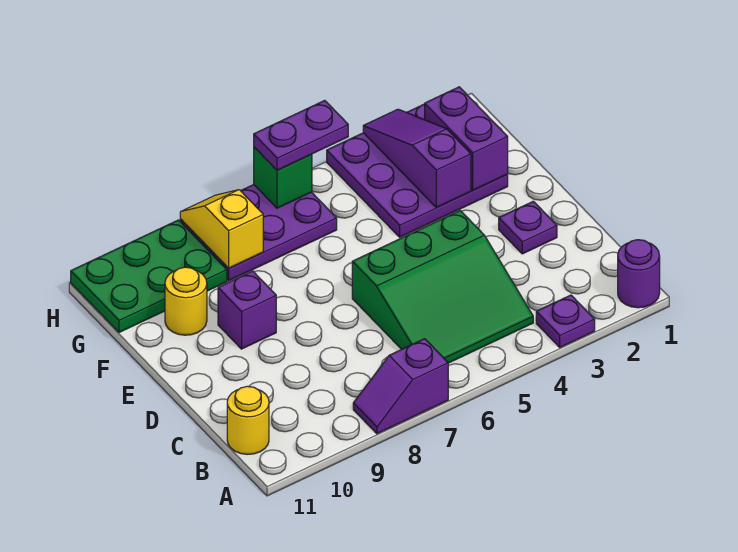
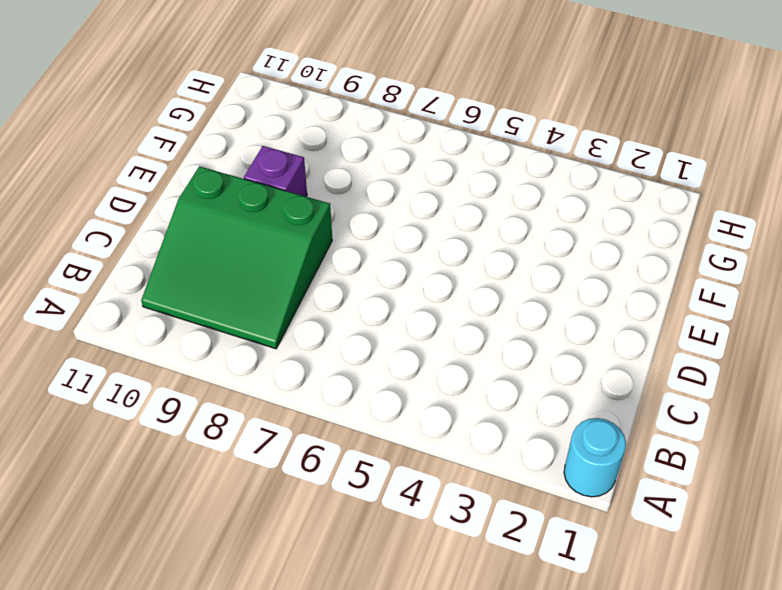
cyan round brick A1 level 1 -> purple round brick A1 level 1
green slope B8:D10 level 1 top D -> green slope B4:D6 level 1 top D
none -> purple plate A3 level 1
none -> purple slope A7:A8 level 1 top 7
none -> yellow round brick B11 level 1

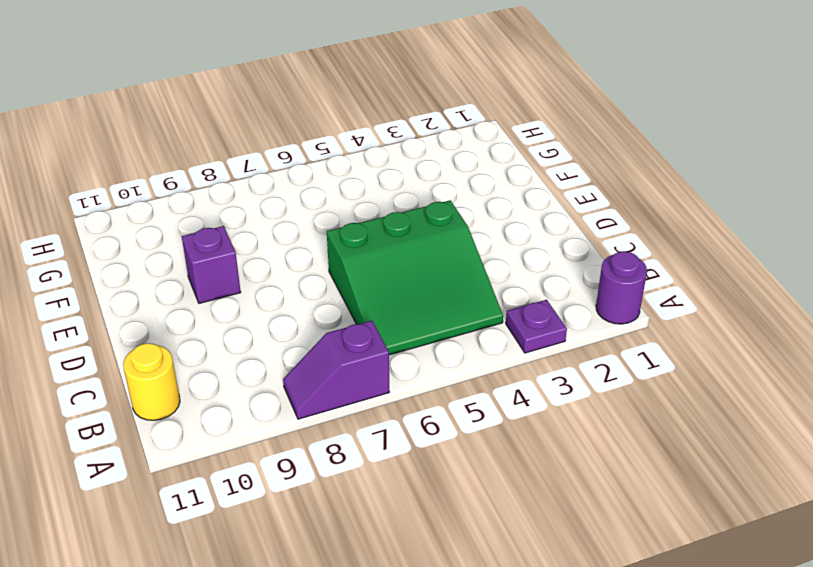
none -> purple plate D2 level 1
none -> purple plate F2:H4 level 1
none -> yellow round brick F10 level 1

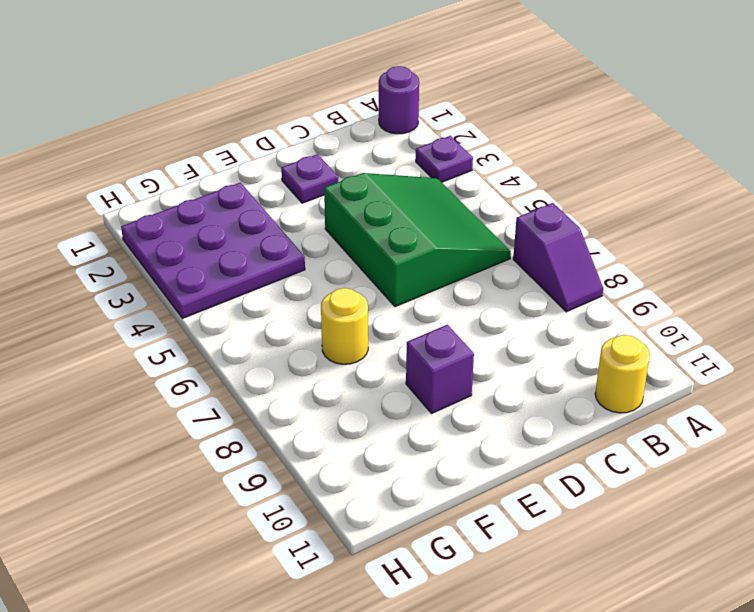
yellow round brick F7 level 1 -> yellow round brick F10 level 1
none -> purple plate G6:H8 level 1
none -> green plate G9:H11 level 1
none -> purple brick F2:G2 level 2

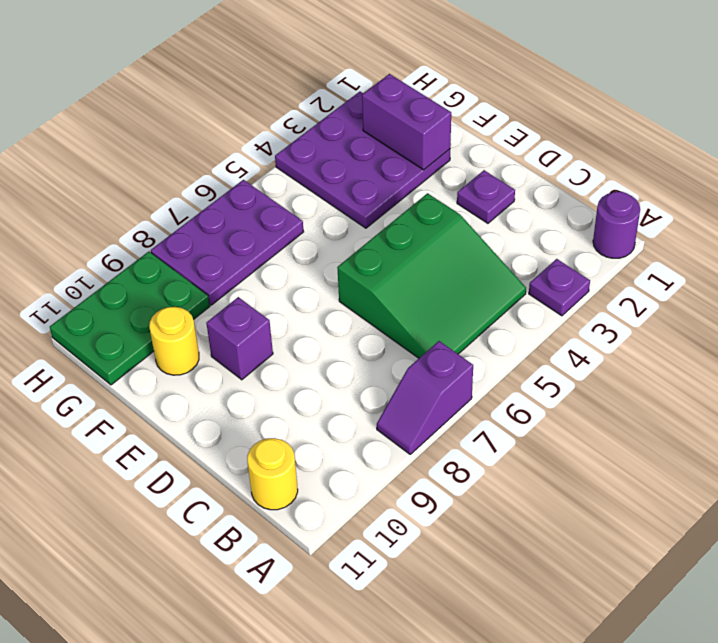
none -> purple slope F3:H3 level 2 top F
none -> yellow slope G8:H8 level 2 top G
none -> green brick H6 level 2

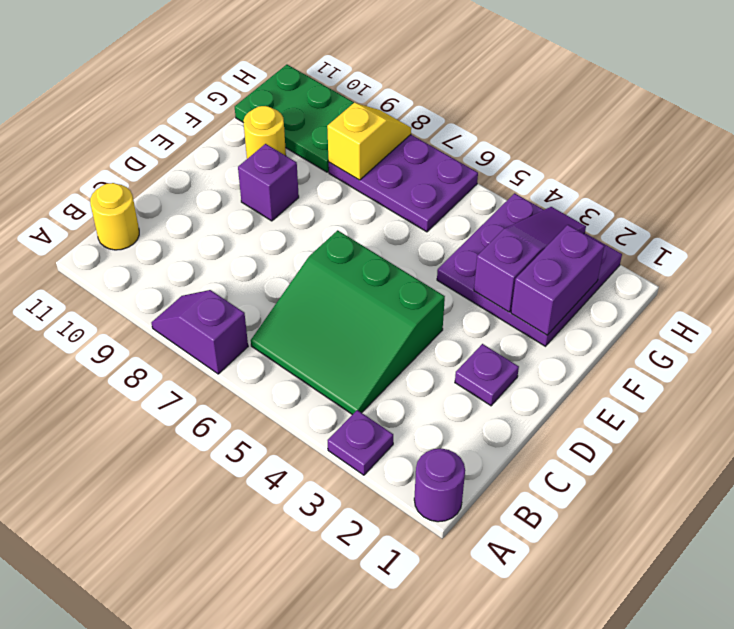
none -> green brick H6 level 2
none -> purple plate H5:H6 level 3

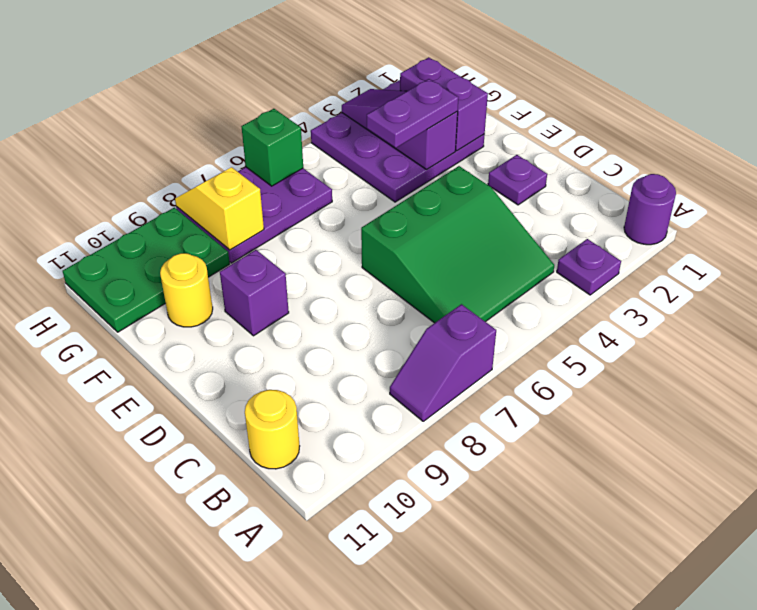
purple plate F3:F4 level 3 -> purple plate H5:H6 level 3

